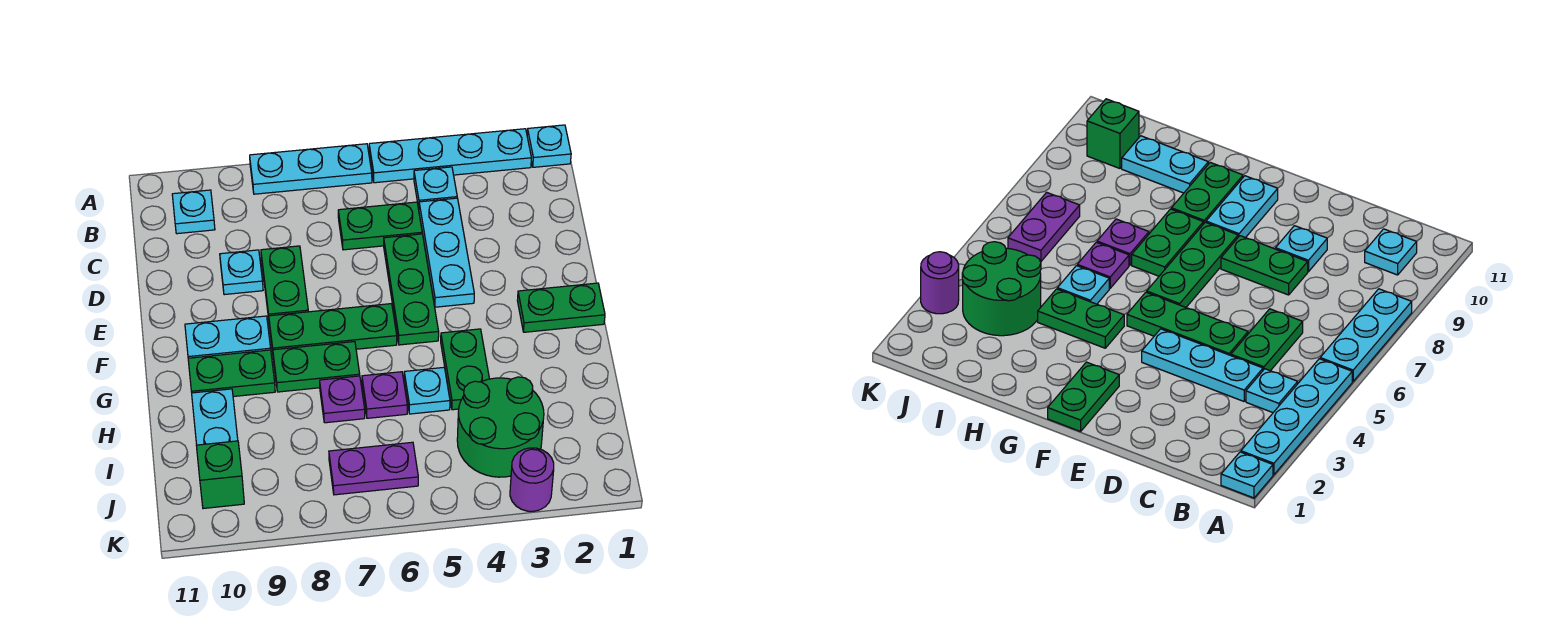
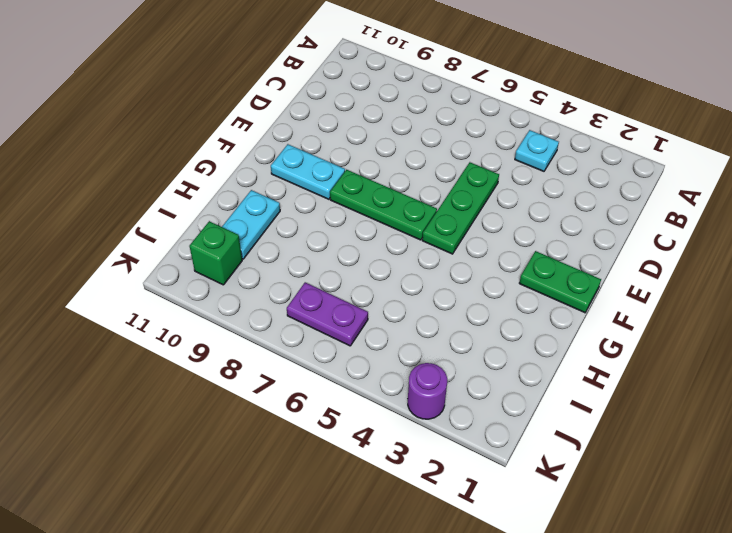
none -> cyan plate A1 level 1
none -> cyan plate A2:A5 level 1
none -> cyan plate A6:A8 level 1

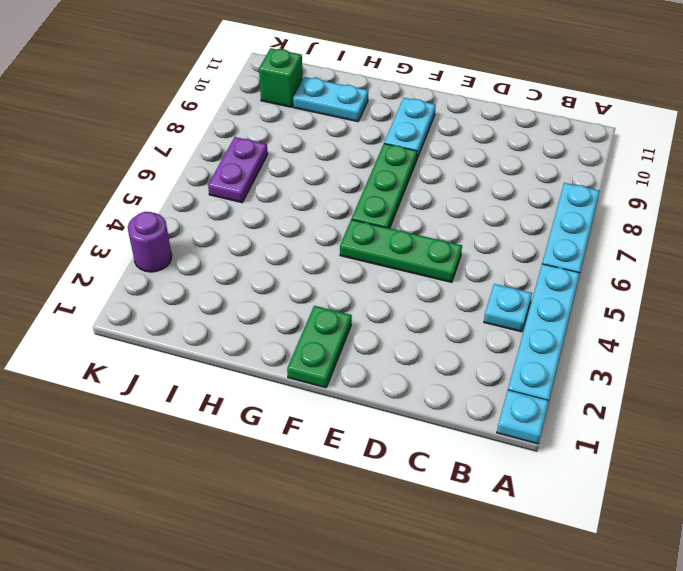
none -> cyan plate B10 level 1
none -> cyan plate C4:E4 level 1
none -> green plate C5:C6 level 1

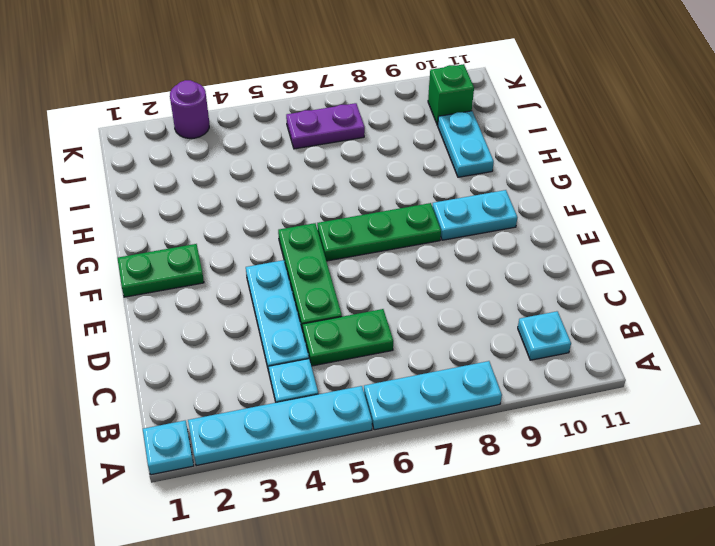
none -> green plate D8:E8 level 1
none -> cyan plate D9 level 1
none -> green plate G4:H4 level 1

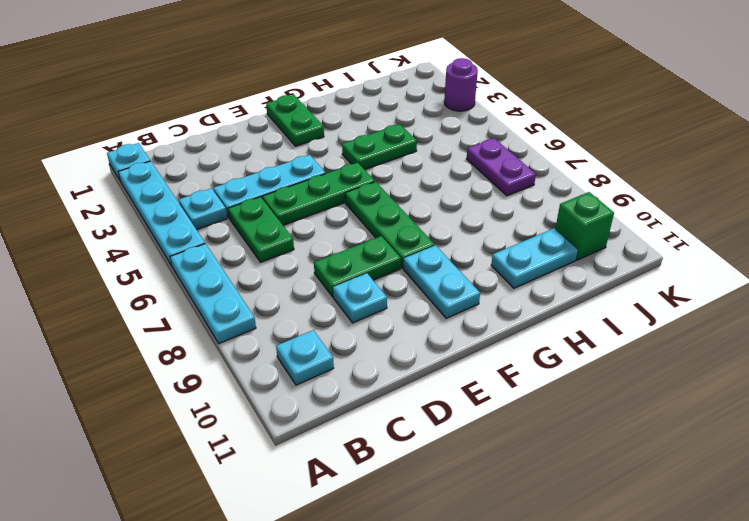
none -> green plate G7:G8 level 1
none -> green plate G9:G10 level 1
none -> cyan plate H5 level 1

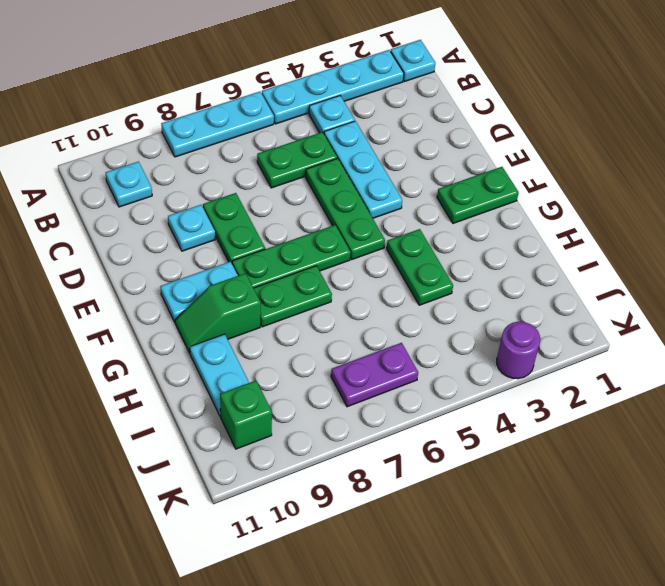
green slope G9:G10 level 1 top 9 -> green plate G9:G10 level 1
none -> cyan plate H5 level 1
none -> purple plate H6 level 1
none -> purple plate H7 level 1

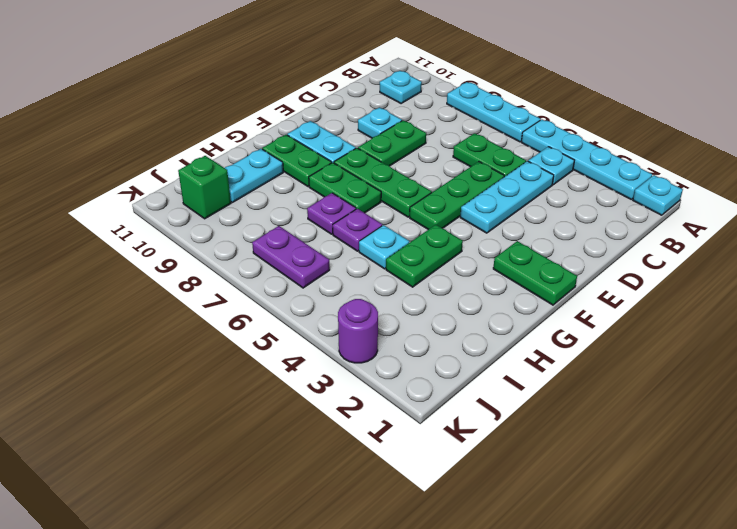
none -> green round brick I3:J4 level 1

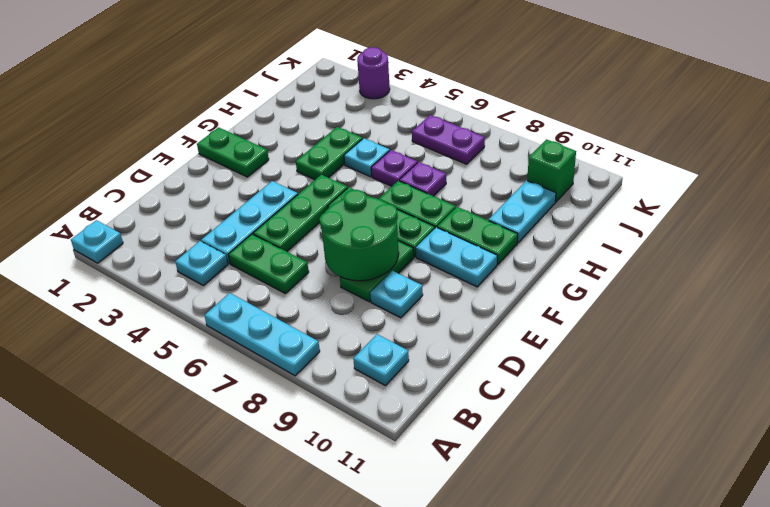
green round brick D7:E8 level 2 -> green round brick I3:J4 level 1
none -> cyan plate A2:A5 level 1

